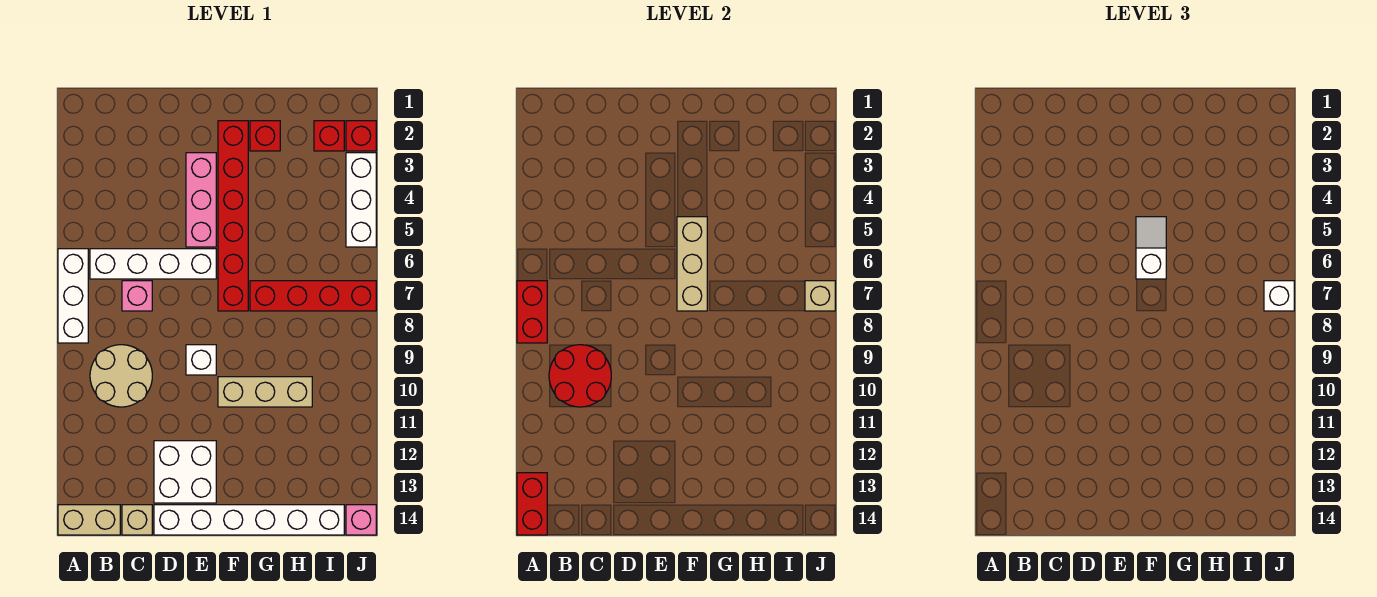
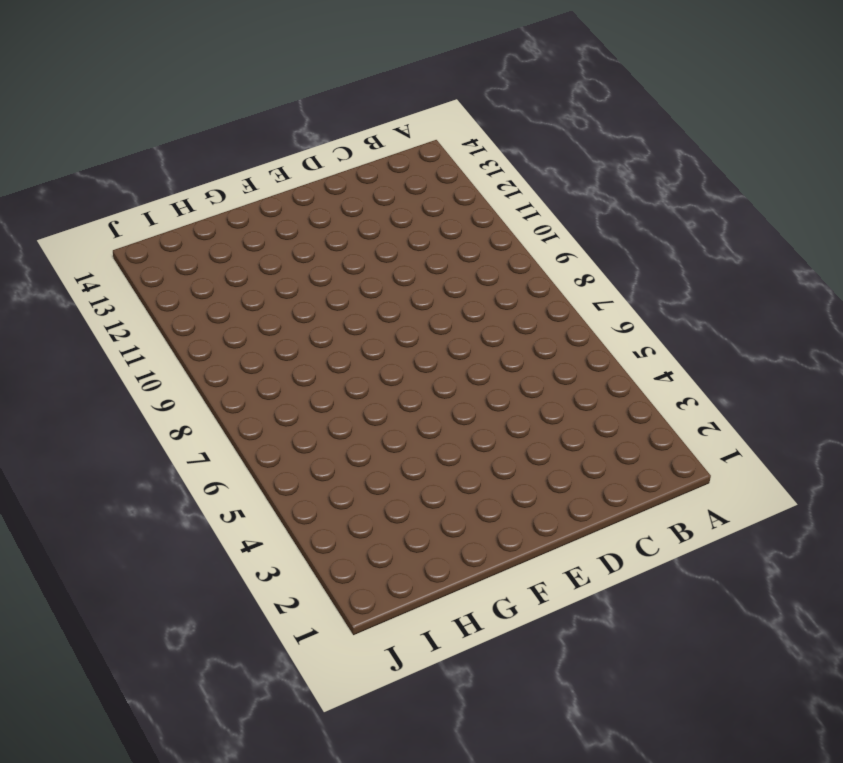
none -> white brick A6:A8 level 1
none -> tan brick A14:B14 level 1
none -> white brick B6:E6 level 1

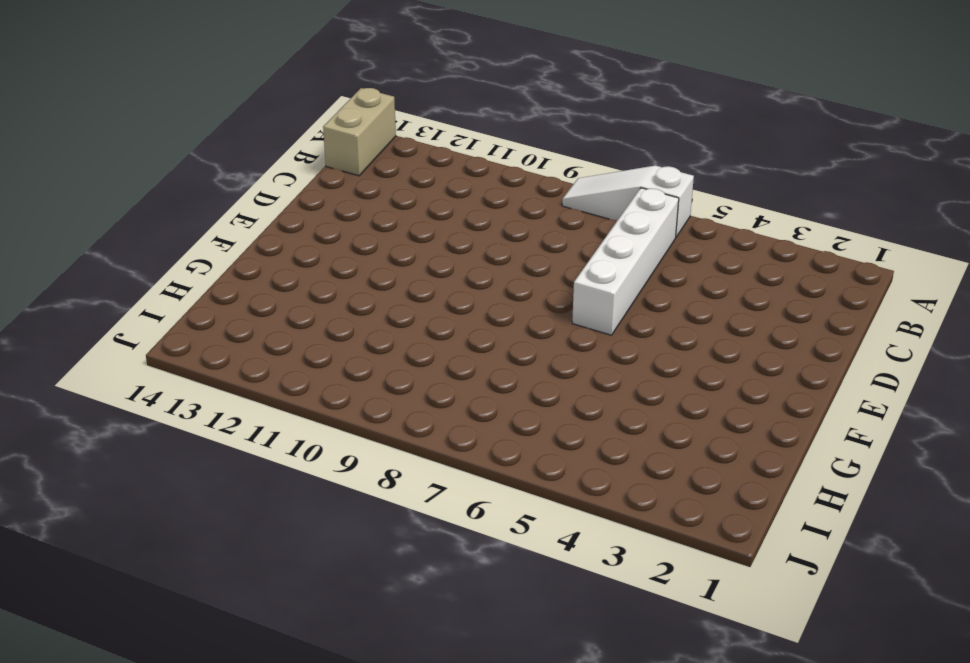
white slope A6:A8 level 1 top 6 -> white brick A6:A8 level 1
none -> tan round brick B9:C10 level 1
none -> pink brick C7 level 1
none -> tan brick C14 level 1

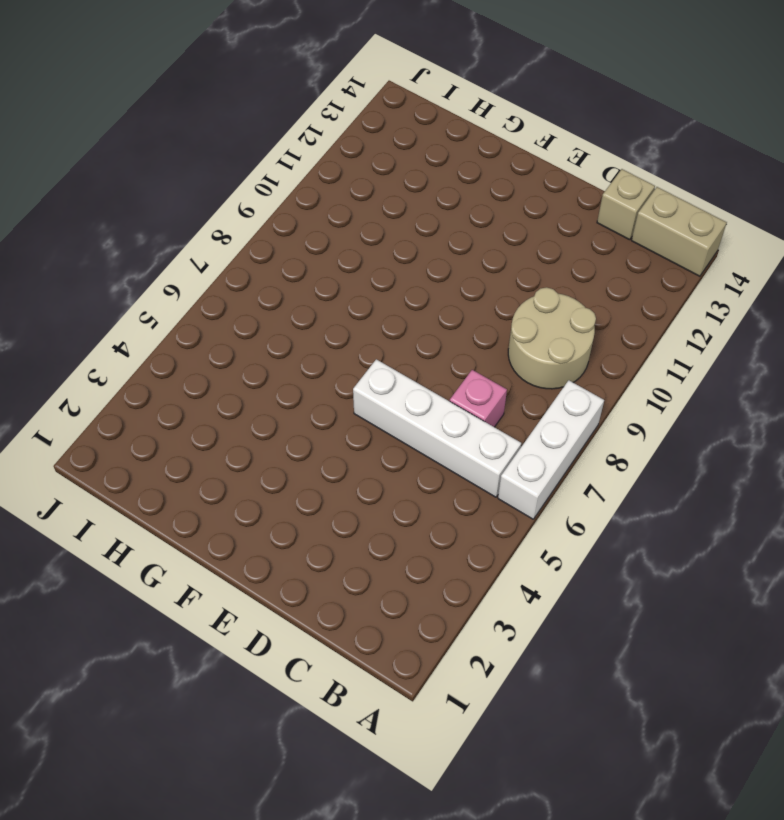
none -> white brick D12:E13 level 1
none -> white brick D14:I14 level 1
none -> pink brick E3:E5 level 1

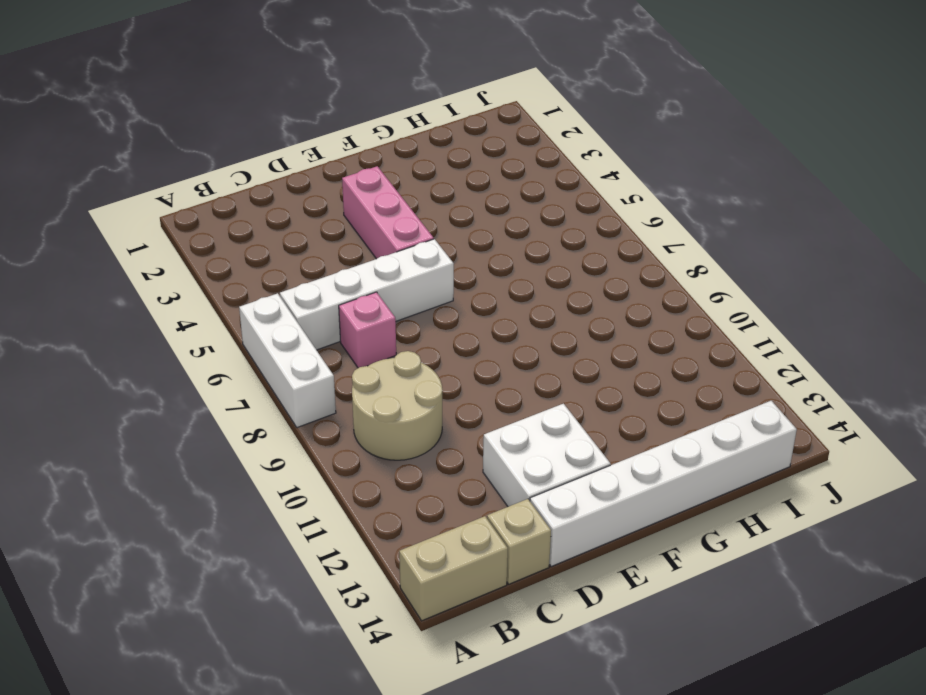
none -> white brick E9 level 1
none -> red brick F2:F7 level 1
none -> tan brick F10:H10 level 1

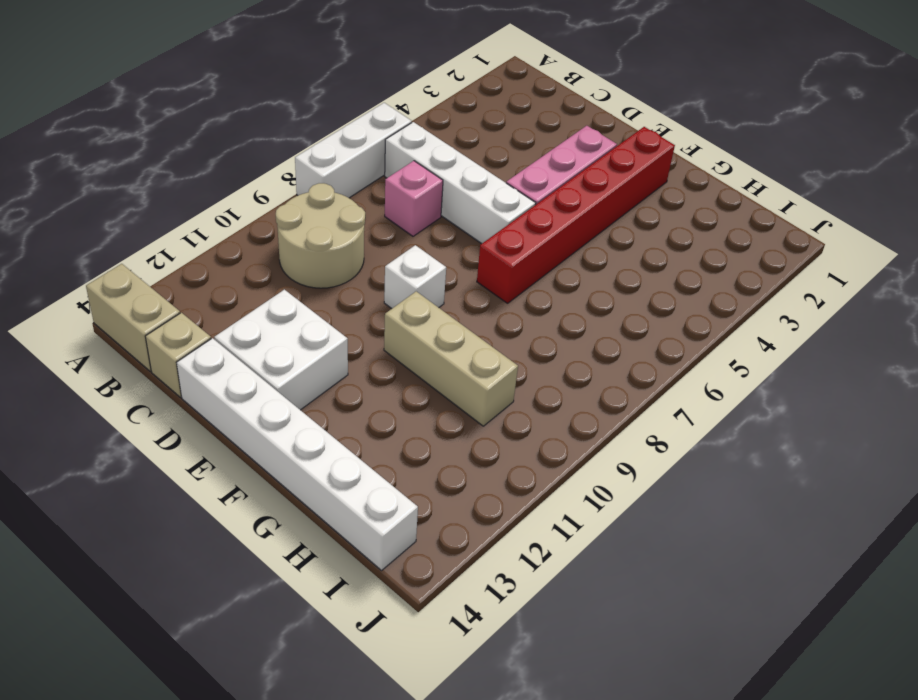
none -> red brick G2 level 1
none -> red brick G7:J7 level 1
none -> red brick I2 level 1

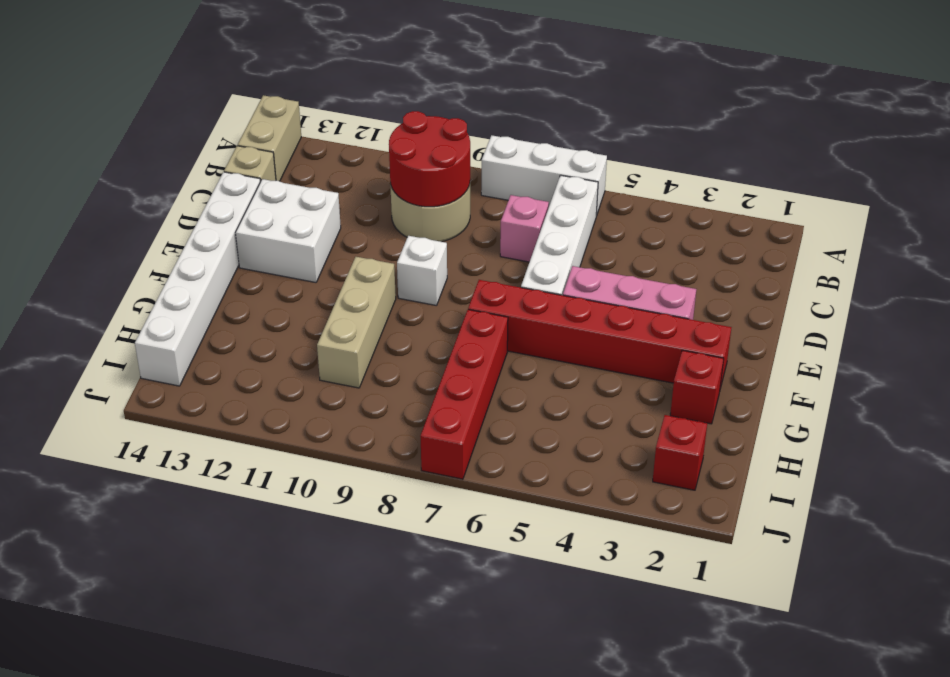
none -> red brick J2 level 1
none -> white brick J3:J5 level 1
none -> pink brick J14 level 1

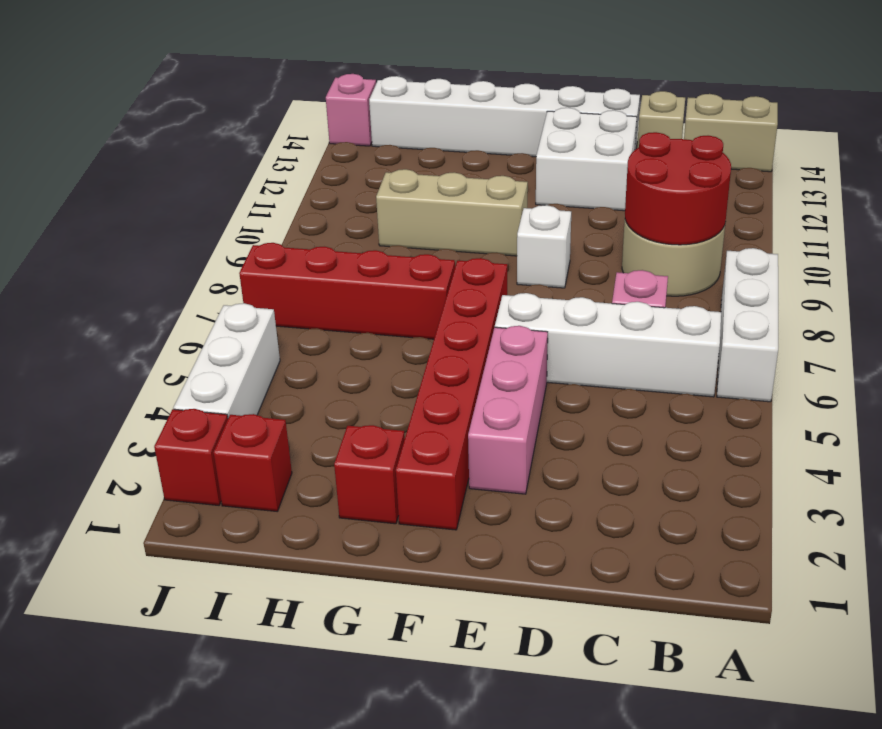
none -> red brick A7:A8 level 2
none -> red brick A13:A14 level 2
none -> tan brick F5:F7 level 2

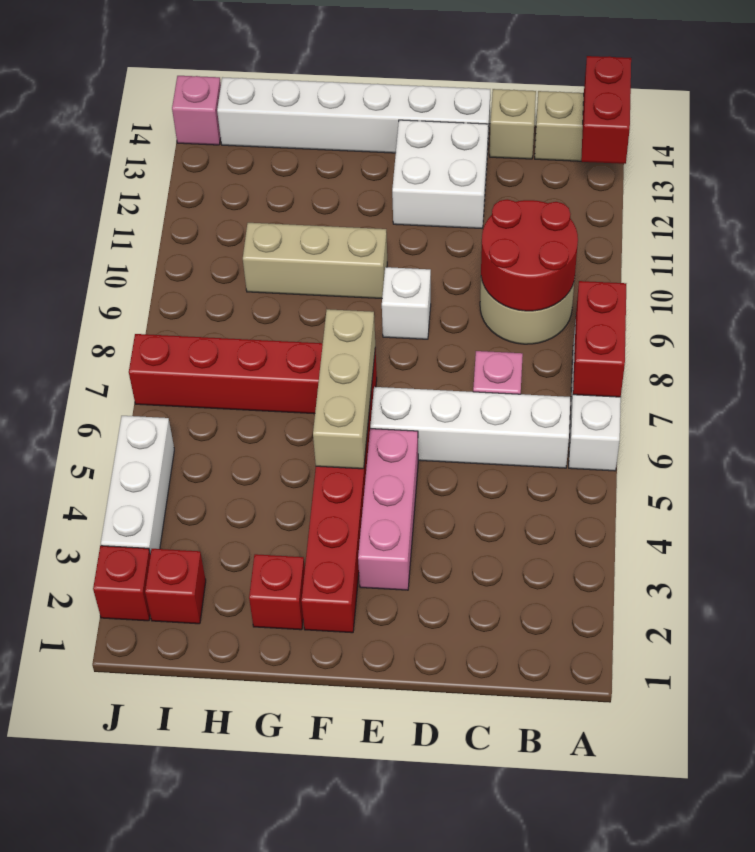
none -> tan brick J7 level 2
none -> white slope F5:F6 level 3 top 6
none -> white brick J7 level 3

